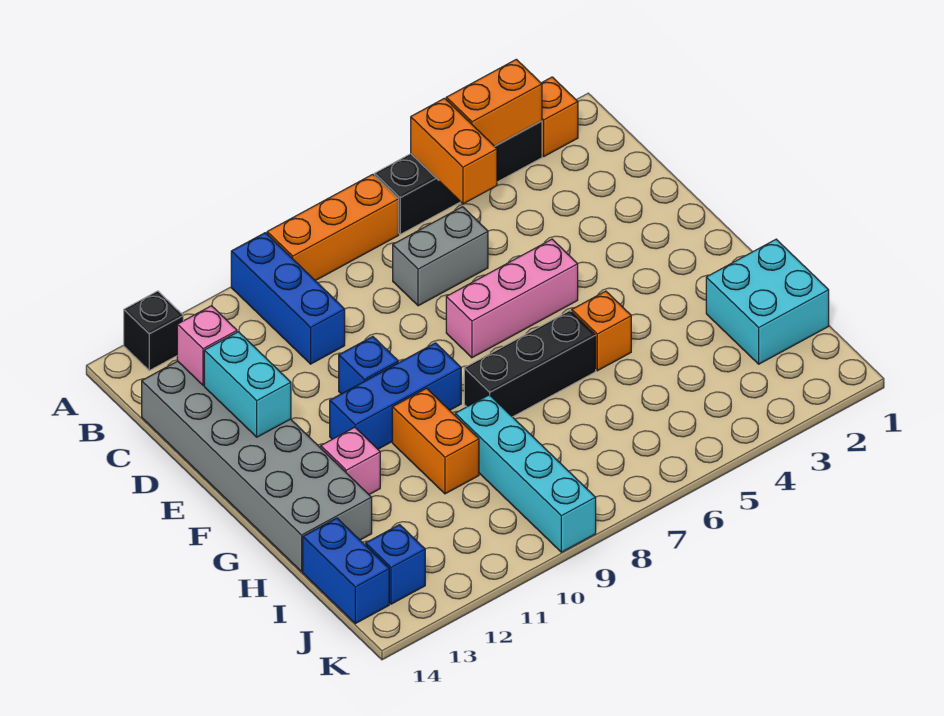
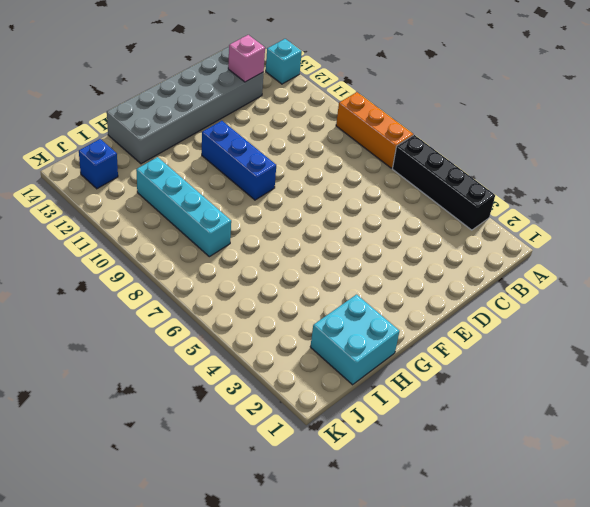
cyan brick A13 level 1 -> black brick A13 level 1
cyan brick I8:I11 level 1 -> cyan brick H9:K9 level 1
none -> orange brick A2 level 1
none -> blue brick A10:C10 level 1
none -> grey brick C6:C7 level 1

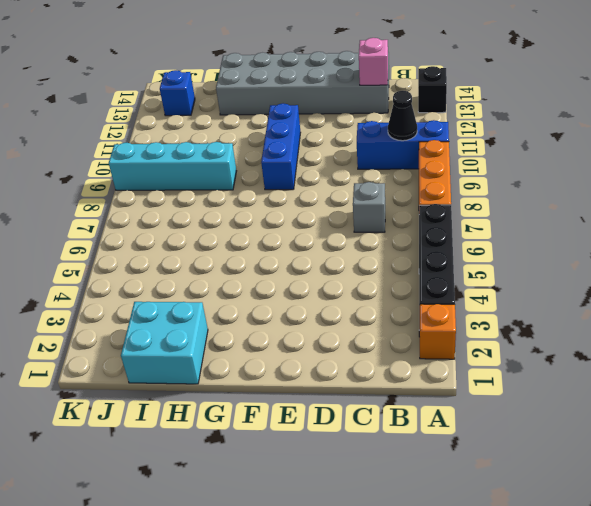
black cone B10 level 2 -> none
grey brick C7 level 1 -> grey brick C6:C7 level 1
none -> pink brick E5:E7 level 1
none -> blue brick E10 level 1
none -> orange brick G5 level 1

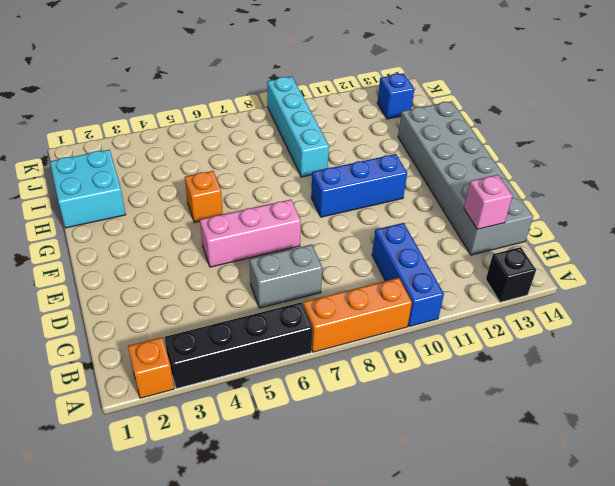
none -> blue brick E10 level 1
none -> black brick G6:G8 level 1
none -> orange brick G10:H10 level 1

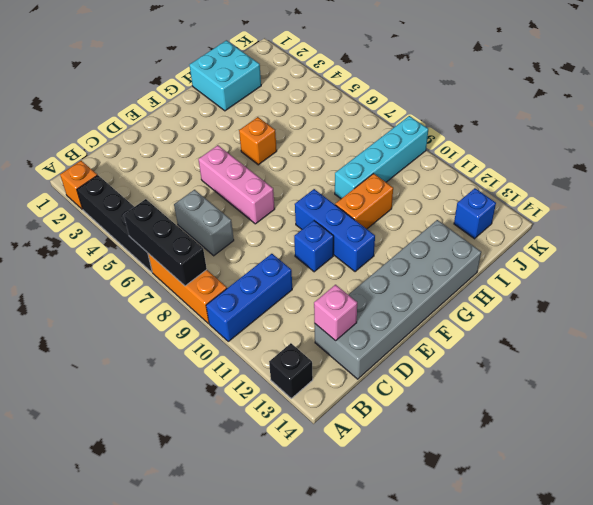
black brick A6:A8 level 2 -> black brick G6:G8 level 1
none -> pink brick G12 level 1
none -> blue brick I14:J14 level 1
none -> orange brick A3:A4 level 2

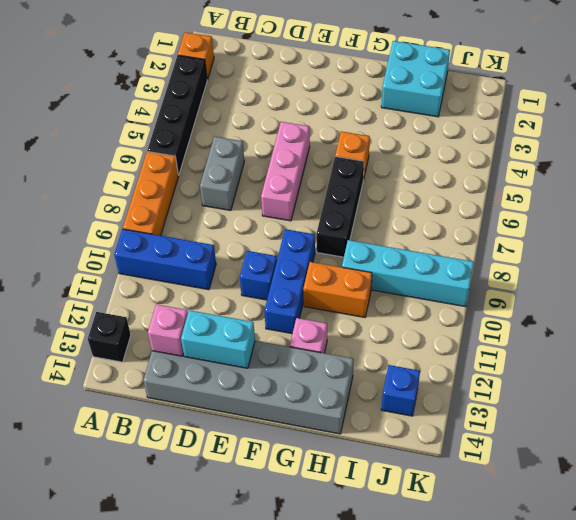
none -> blue brick I14:J14 level 1
none -> orange brick A3:A4 level 2
none -> orange brick A5:B5 level 2

